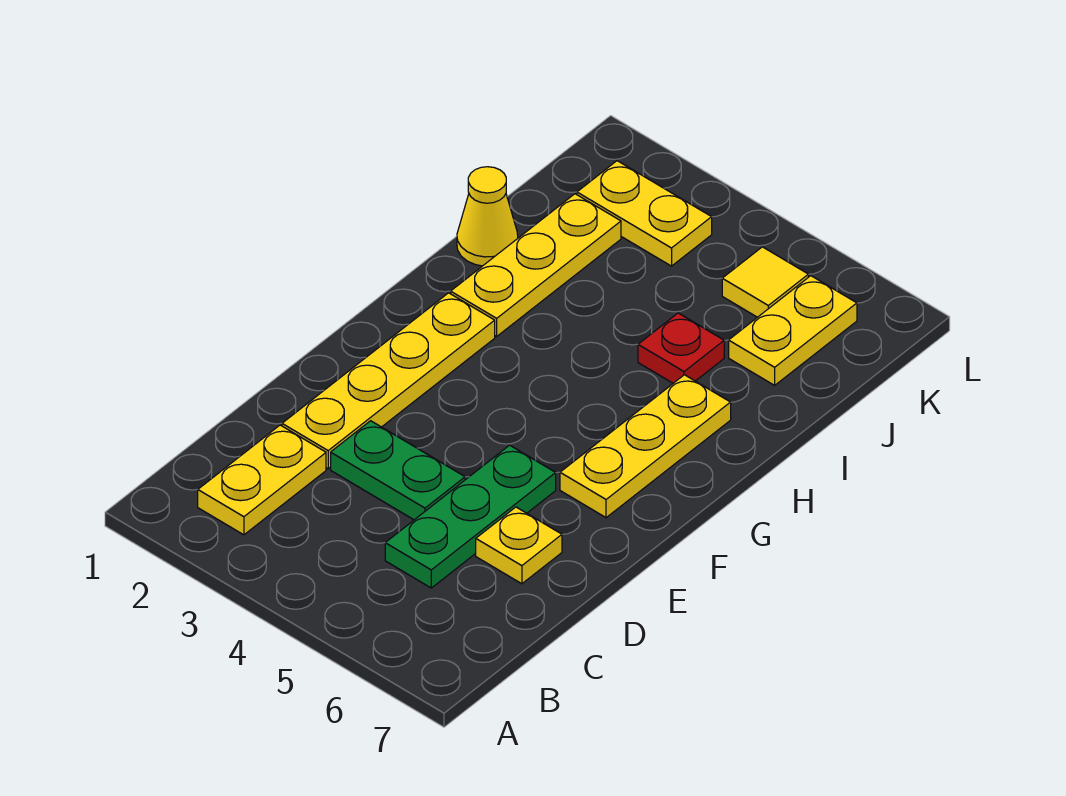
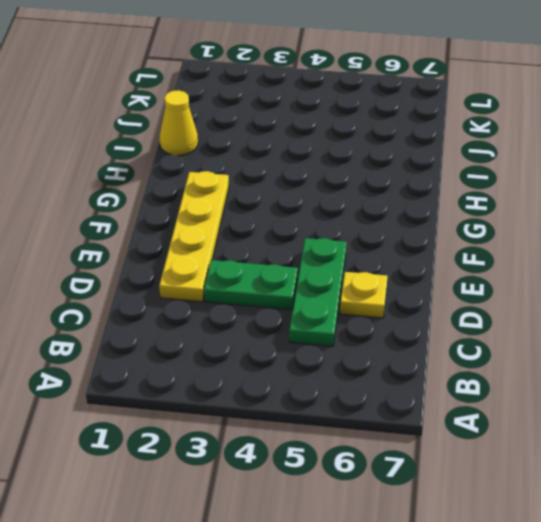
none -> yellow plate B2:C2 level 1
none -> yellow plate F6:H6 level 1
none -> yellow plate H2:J2 level 1

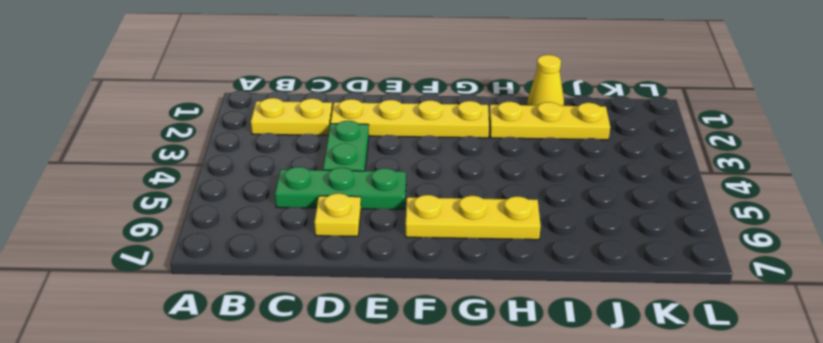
none -> red plate I5 level 1
none -> yellow plate J6:K6 level 1
none -> yellow plate K2:K3 level 1

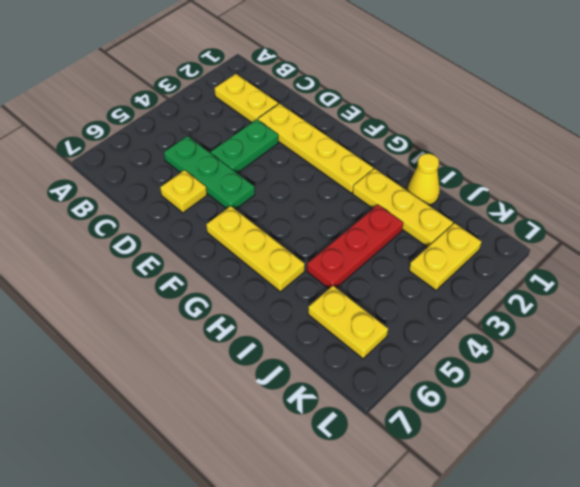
red plate I3:I5 level 1 -> red plate I5 level 1
none -> yellow tile K5 level 1

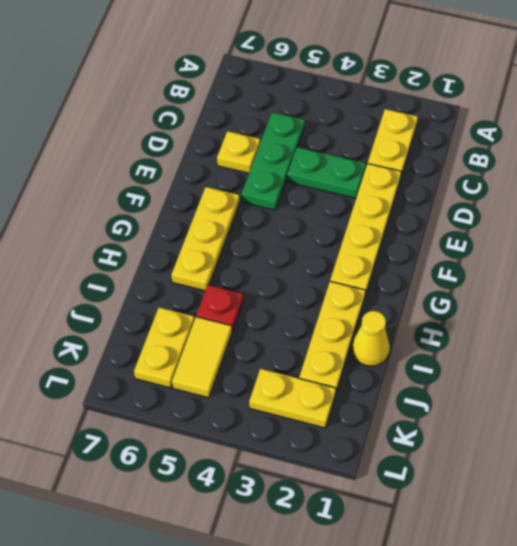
yellow tile J5:K5 level 1 -> yellow tile K5 level 1

